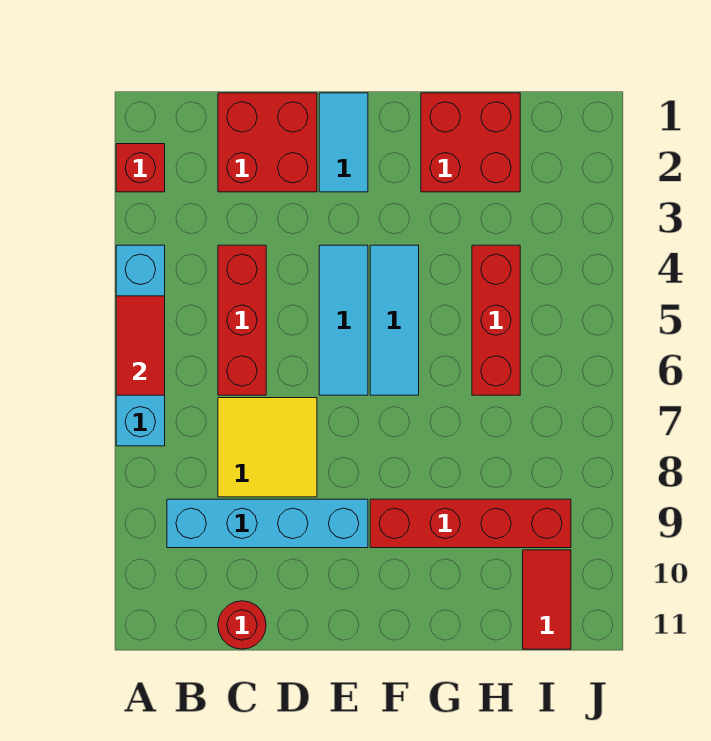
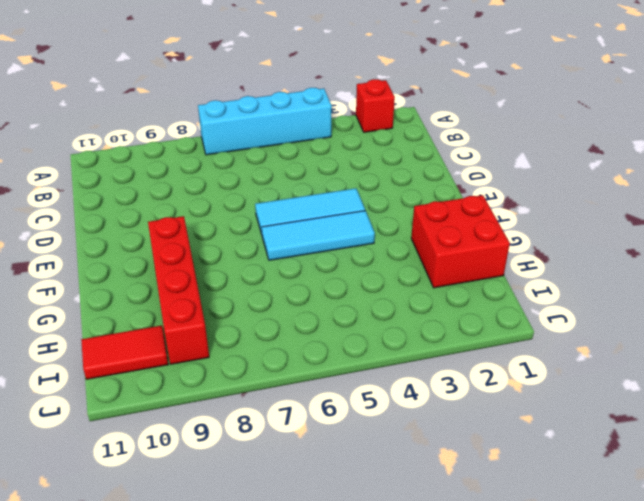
none -> cyan brick B9:E9 level 1
none -> red brick C1:D2 level 1
none -> red brick C4:C6 level 1

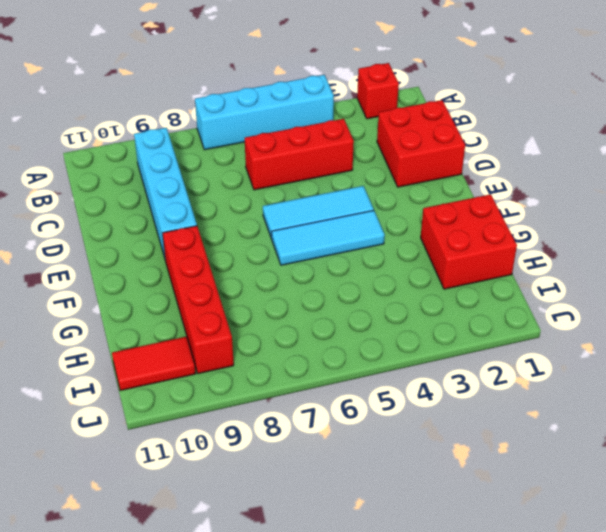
none -> yellow tile C7:D8 level 1
none -> red round brick C11 level 1
none -> cyan tile E1:E2 level 1

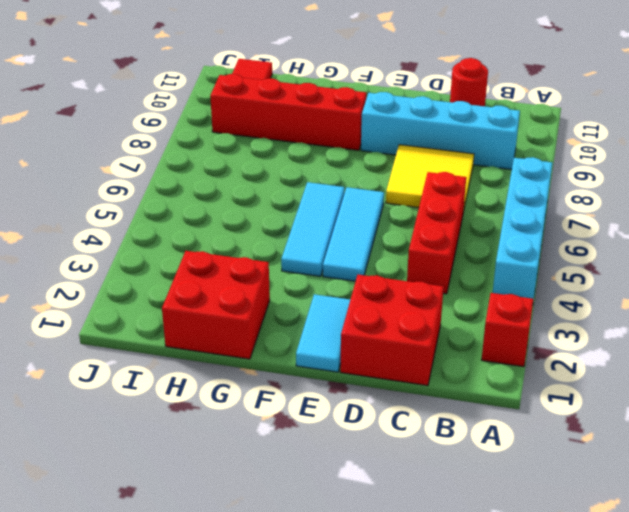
none -> red brick H4:H6 level 1
none -> red tile A5:A6 level 2

